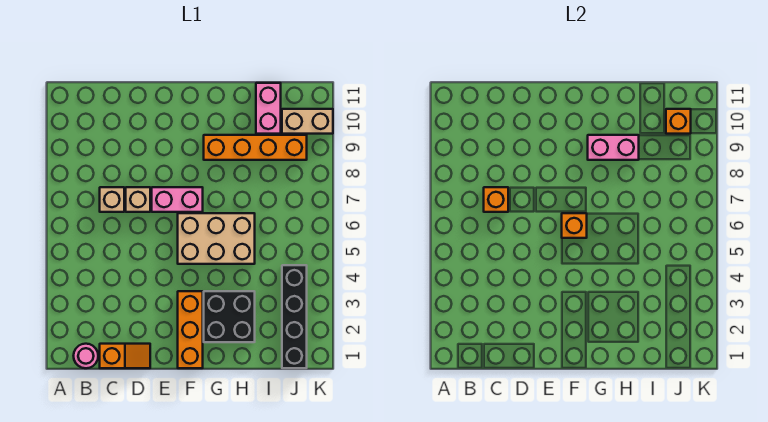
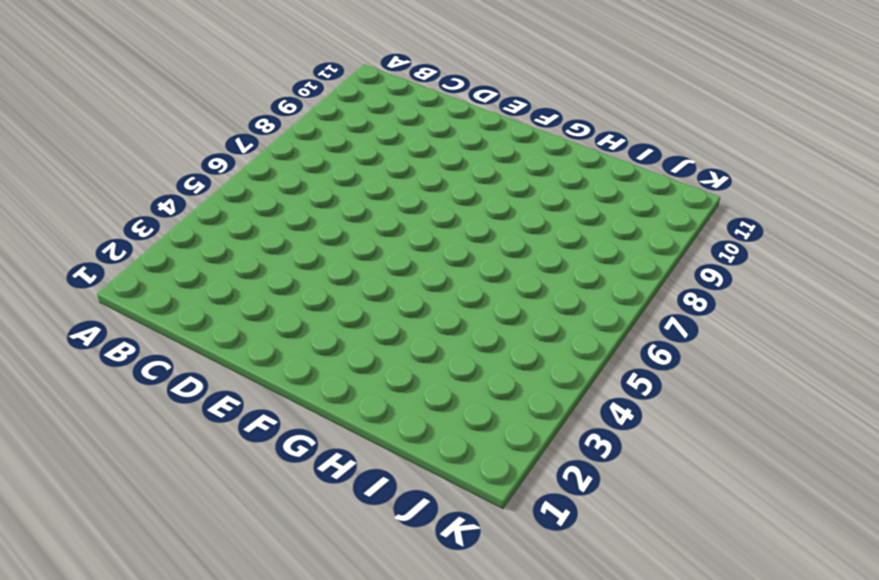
none -> pink round brick B1 level 1
none -> orange slope C1:D1 level 1 top C
none -> tan brick C7 level 1

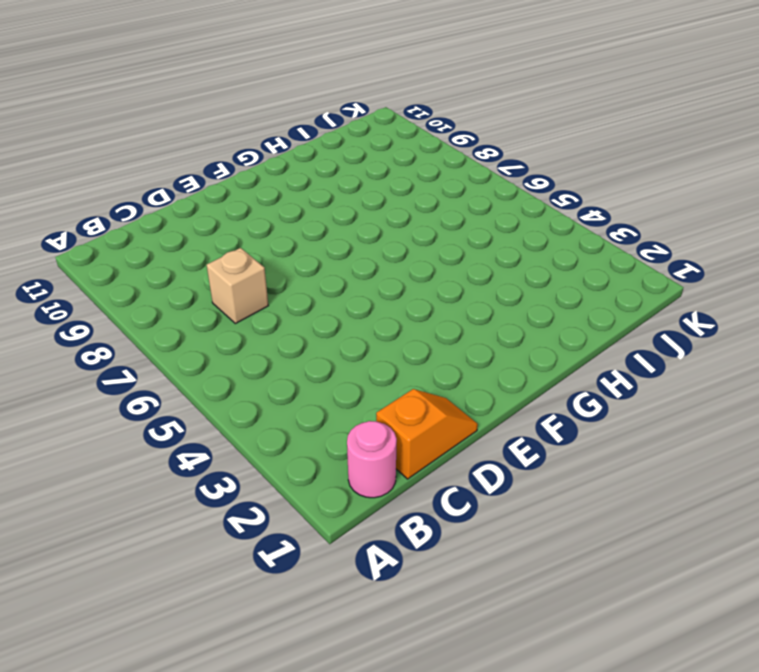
none -> tan brick D7 level 1
none -> pink brick E7:F7 level 1
none -> orange brick F1:F3 level 1

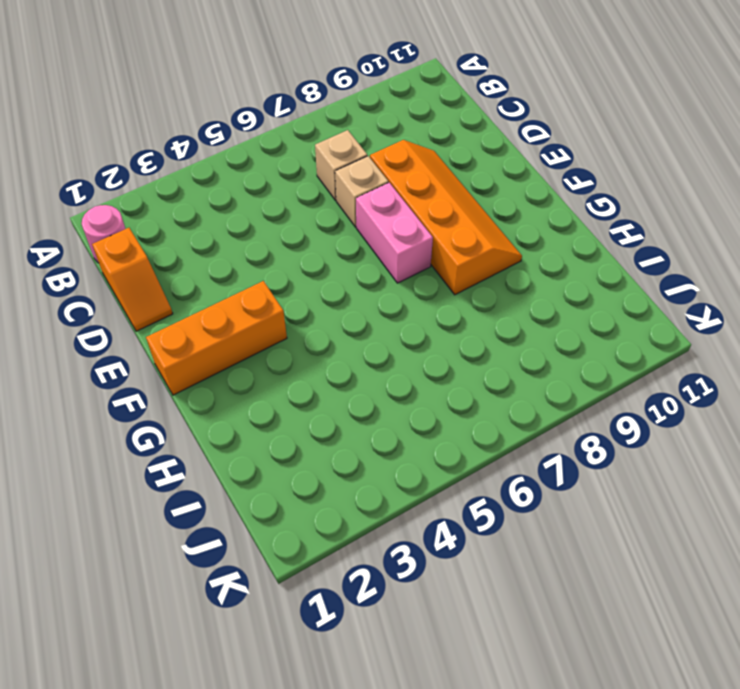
orange slope D8:G9 level 1 top 8 -> orange brick G9:J9 level 1
none -> tan brick F5:H6 level 1
none -> black brick G2:H3 level 1
none -> pink brick I10:I11 level 1

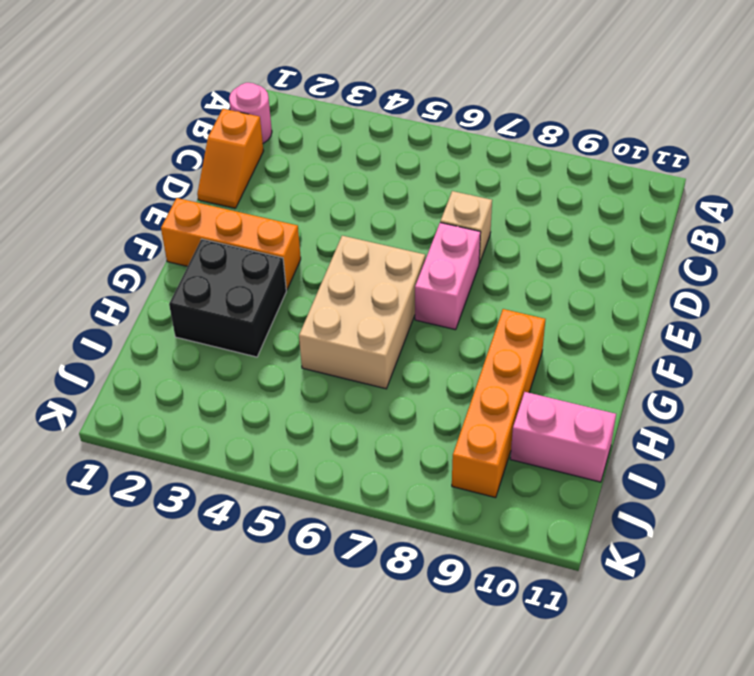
none -> tan brick C7 level 1
none -> black brick J1:J4 level 1
none -> tan brick J10:K10 level 1

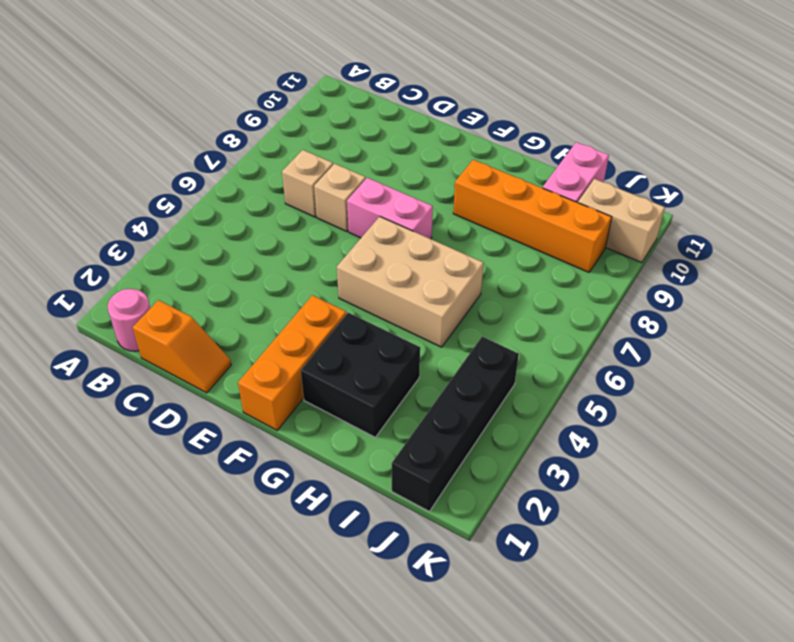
none -> orange brick C7 level 2
none -> orange brick F6 level 2
none -> pink brick G9:H9 level 2

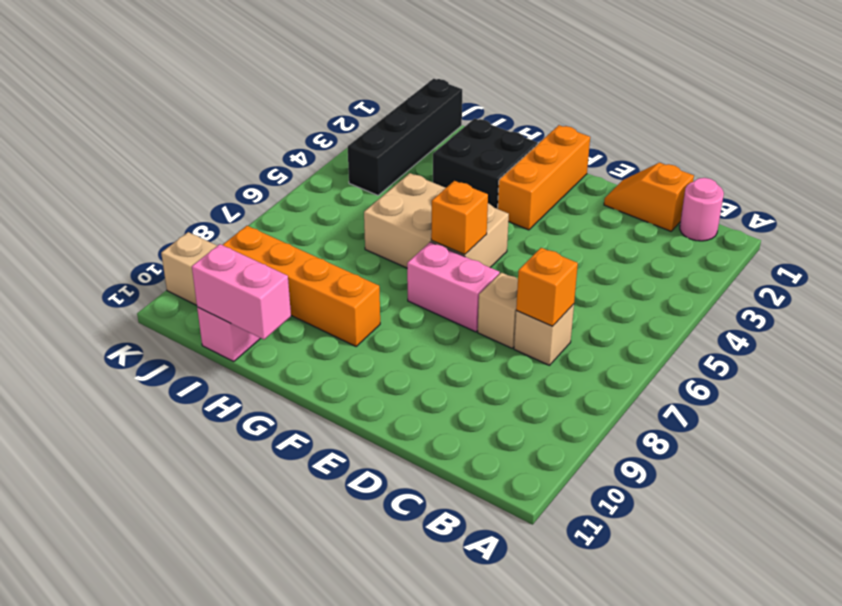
pink brick H11:I11 level 2 -> pink brick G9:H9 level 2
none -> orange brick J10 level 2

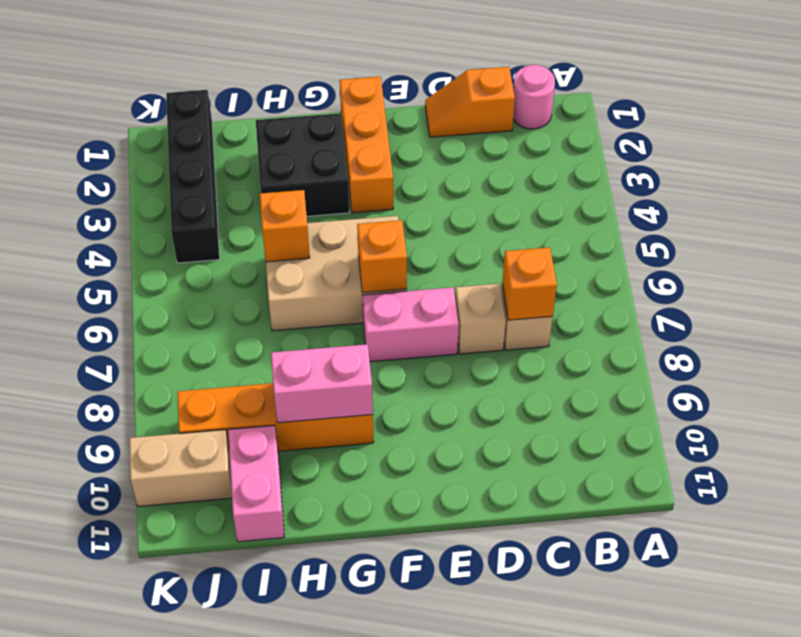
orange brick H5 level 2 -> orange brick J10 level 2

